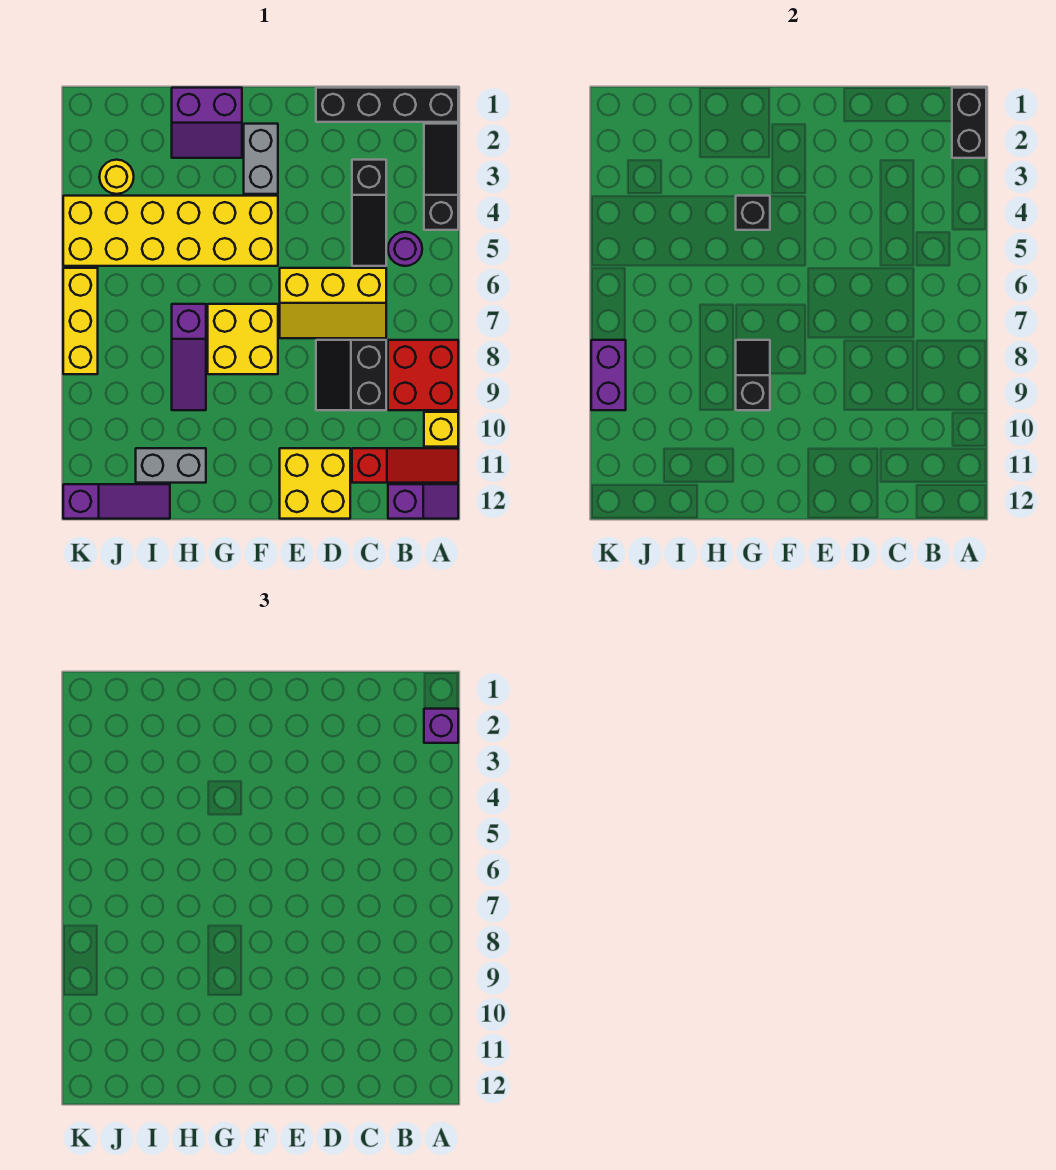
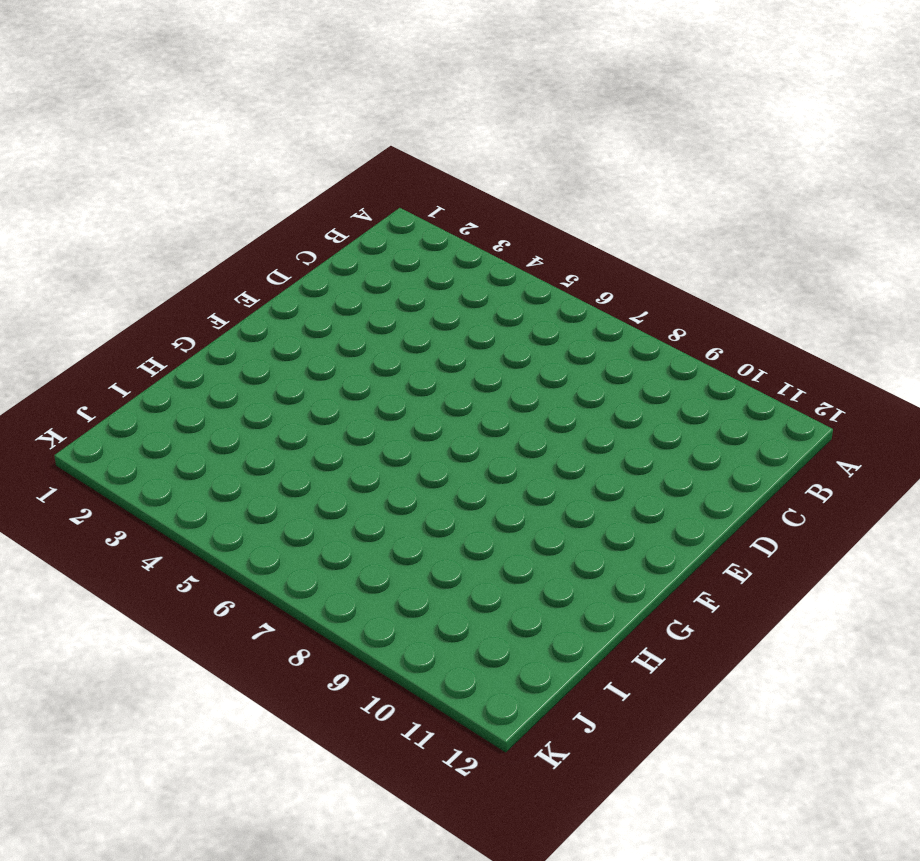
none -> black brick A1:D1 level 1
none -> black slope A2:A4 level 1 top 4
none -> red brick A8:B9 level 1

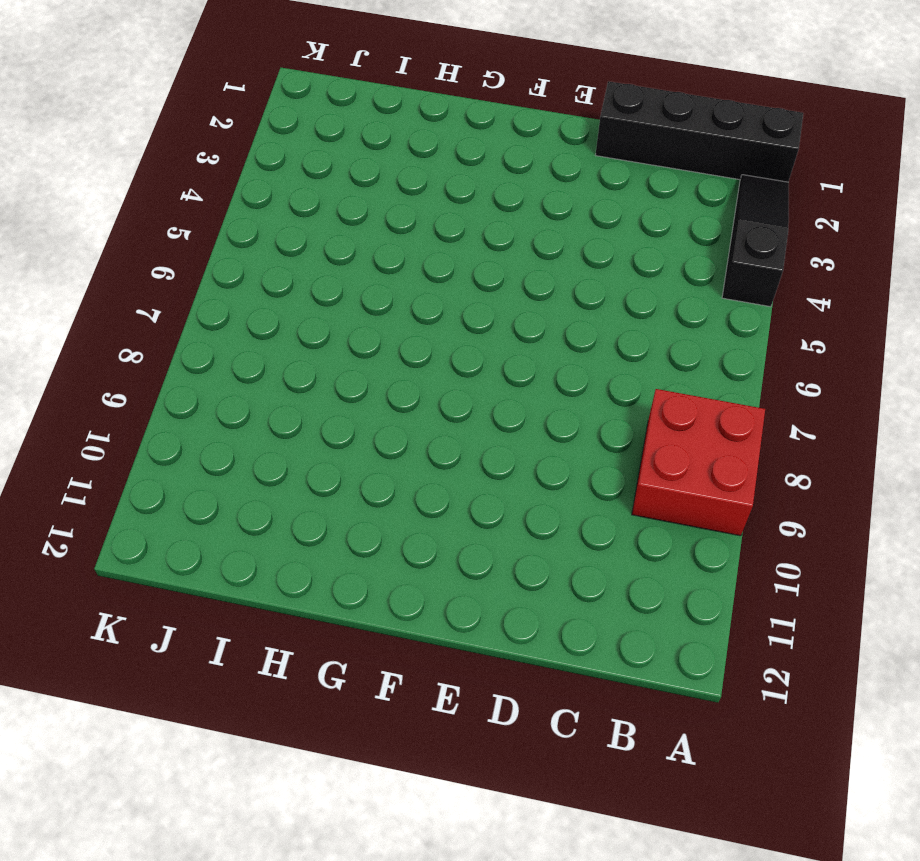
none -> yellow brick A10 level 1
none -> red slope A11:C11 level 1 top C
none -> purple slope A12:B12 level 1 top B

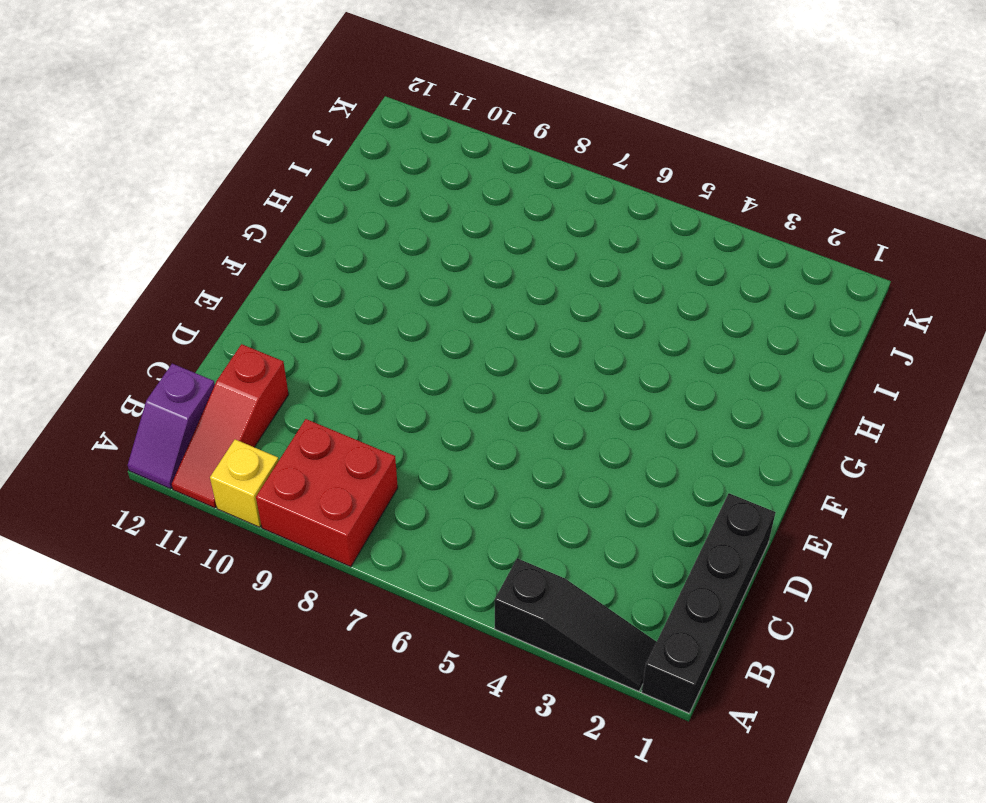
none -> purple round brick B5 level 1
none -> black slope C3:C5 level 1 top 3
none -> yellow slope C6:E7 level 1 top 6

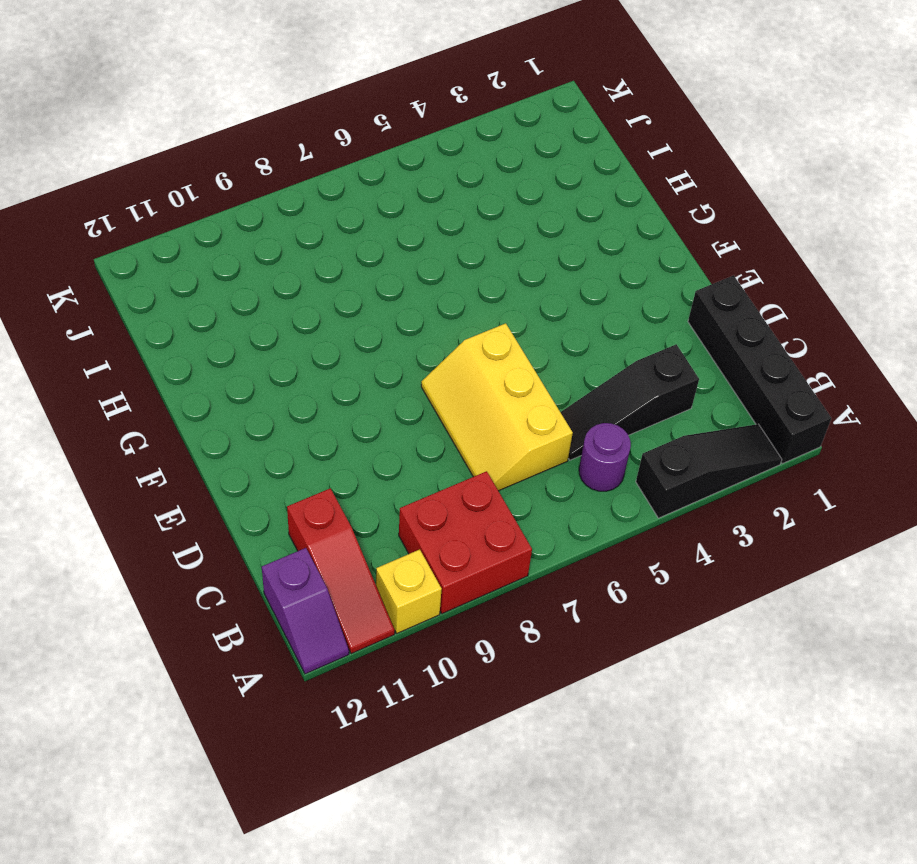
none -> black slope C8:D9 level 1 top C
none -> yellow brick D11:E12 level 1
none -> grey brick F2:F3 level 1

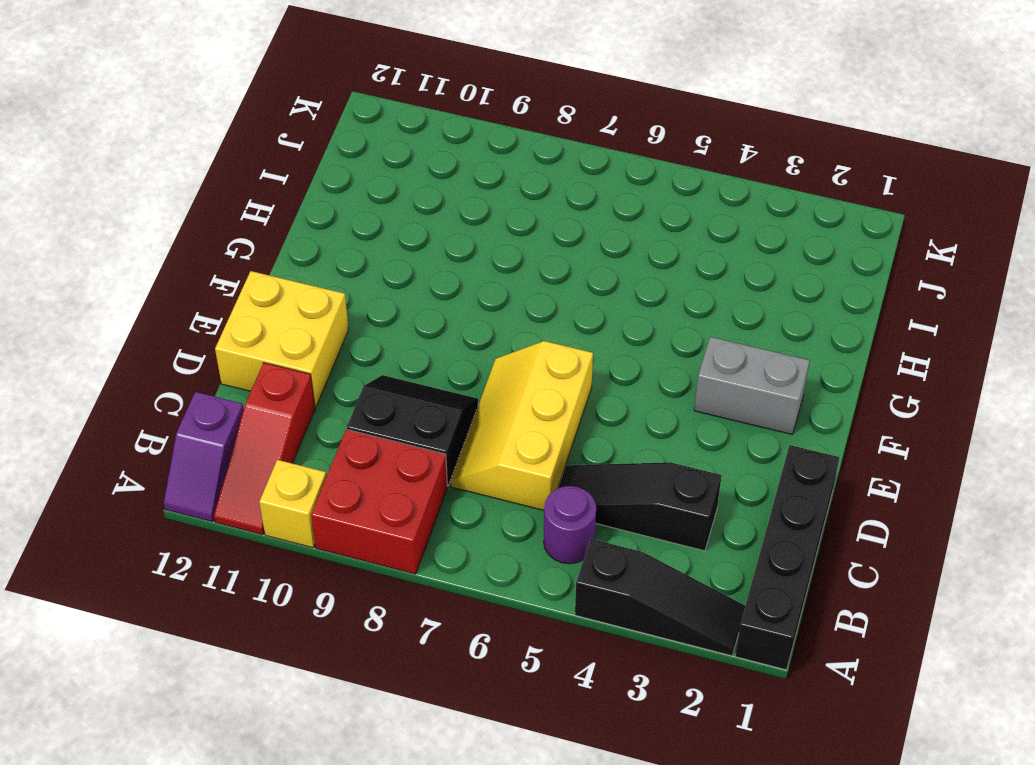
none -> yellow brick F4:K5 level 1
none -> yellow brick F7:G8 level 1
none -> purple slope G1:H2 level 1 top 1

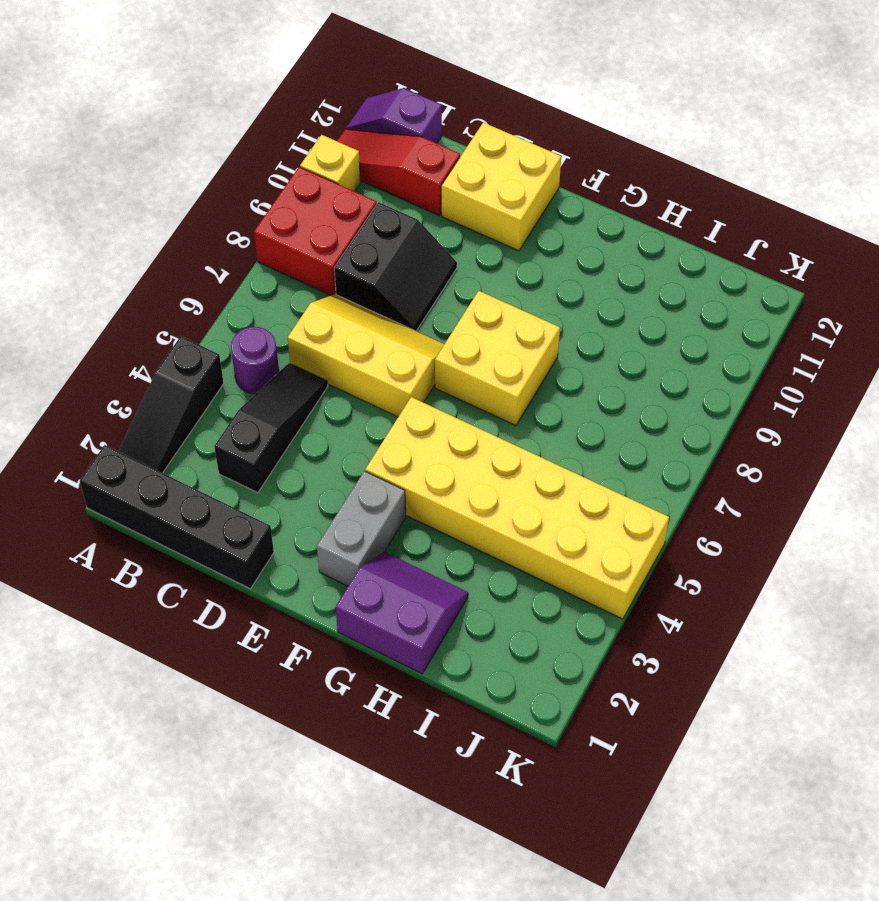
none -> purple slope H7:H9 level 1 top 7
none -> grey brick H11:I11 level 1
none -> purple slope I12:K12 level 1 top K

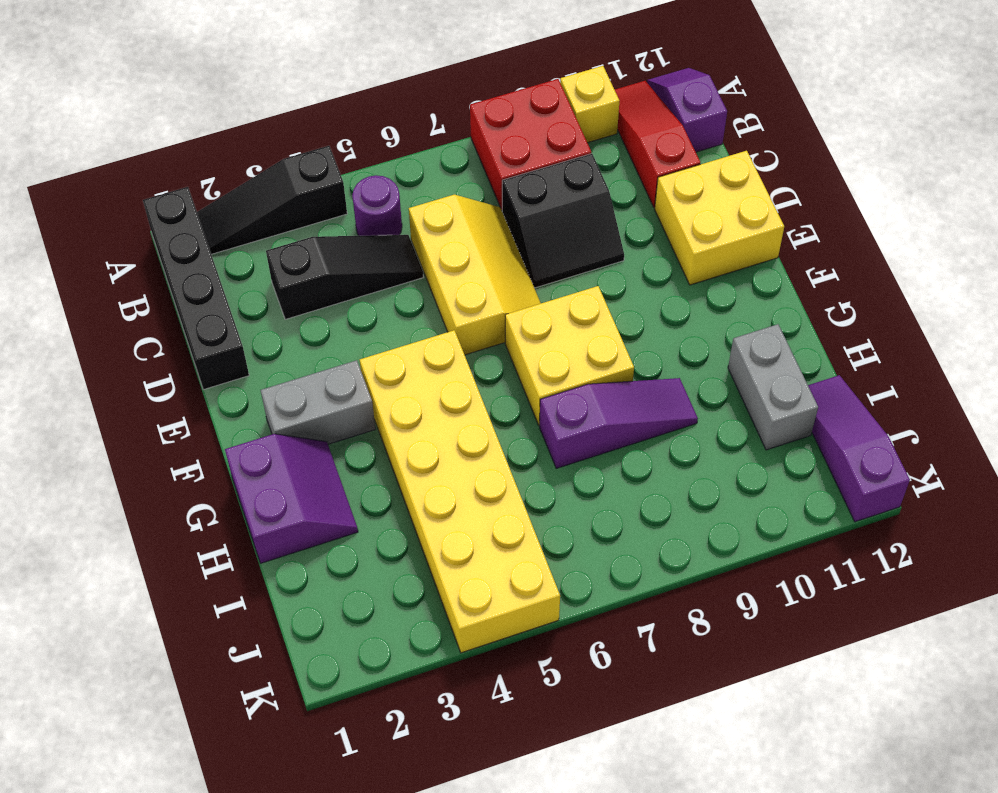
none -> yellow round brick J3 level 1
none -> yellow brick K6:K8 level 1
none -> black brick A1:A2 level 2

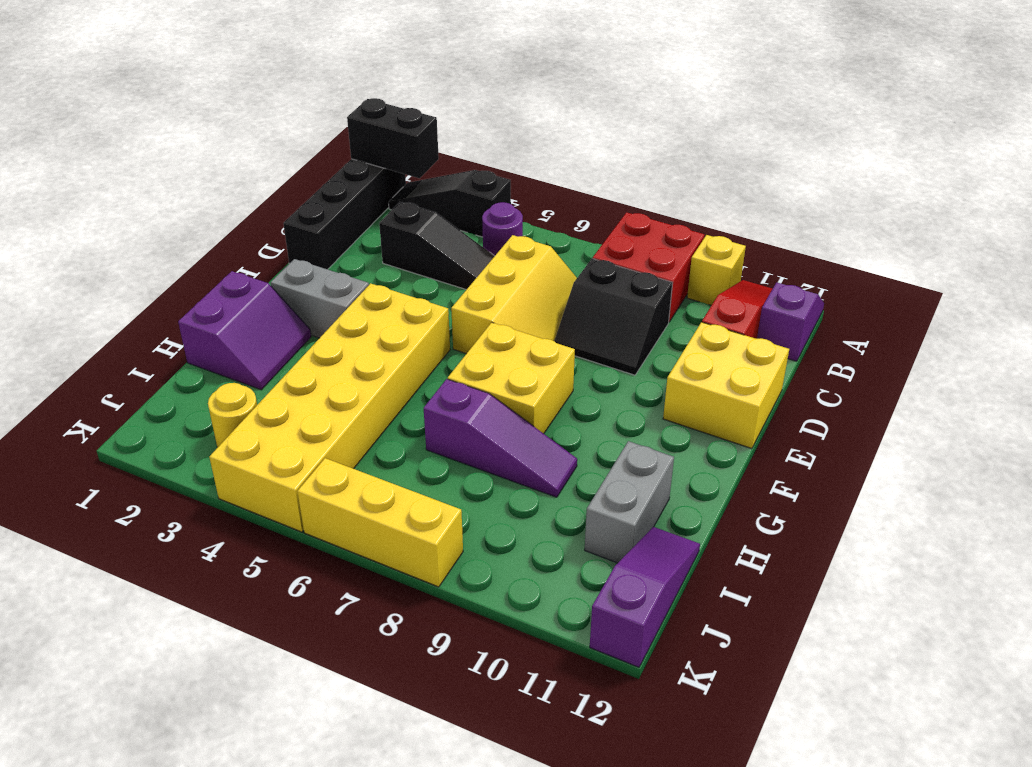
none -> black brick G4 level 2
none -> black slope G8:G9 level 2 top 9
none -> purple brick K8:K9 level 2

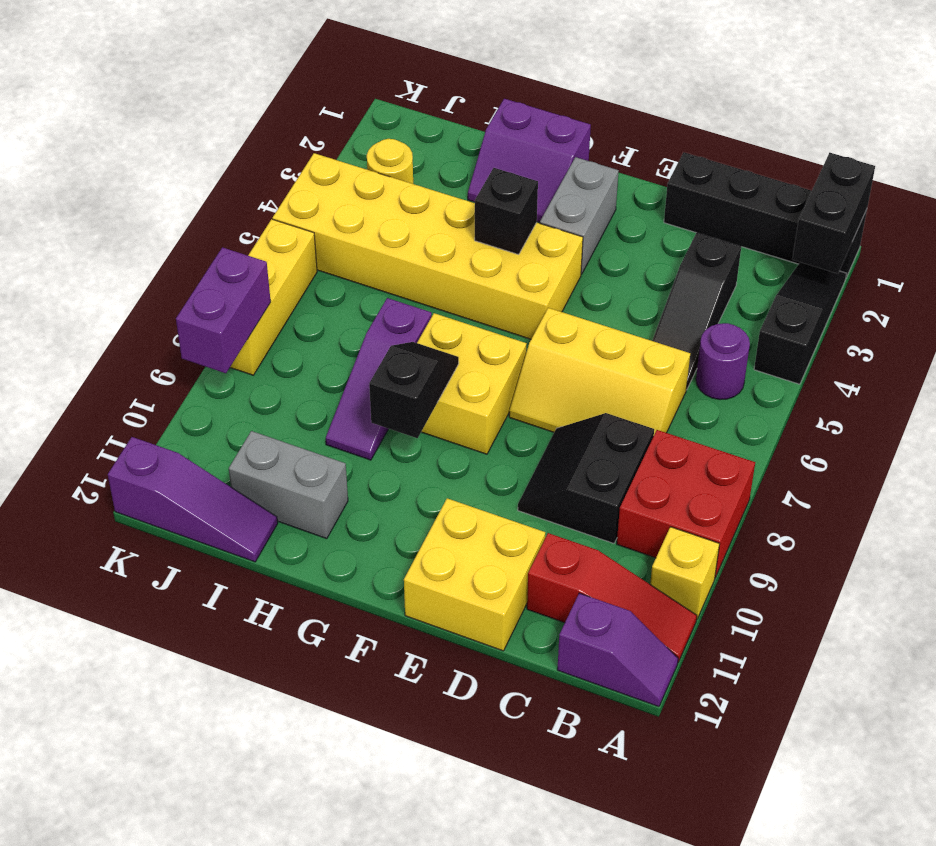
none -> purple brick A2 level 3

